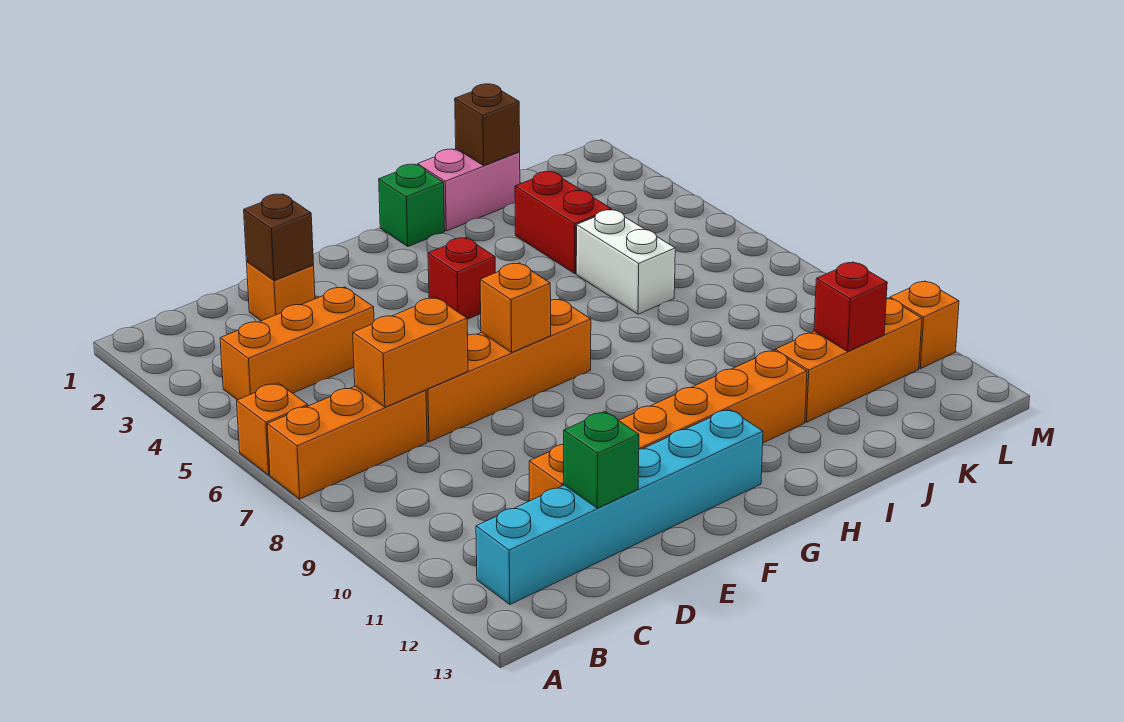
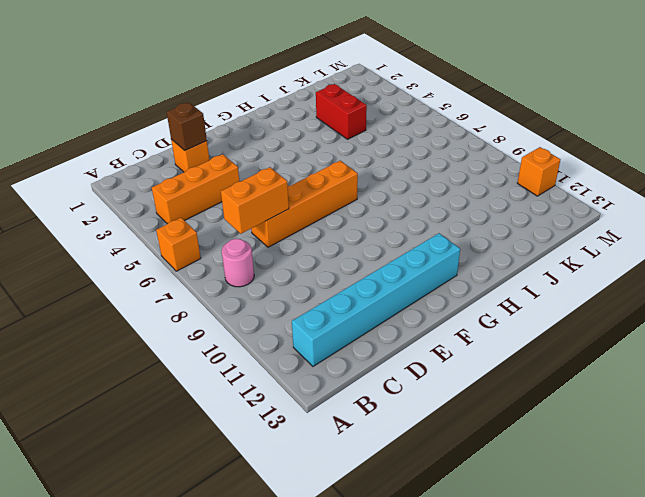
pink round brick B8 level 1 -> none
none -> orange brick A7:C7 level 1
none -> orange brick D11:I11 level 1
none -> red brick G4 level 1

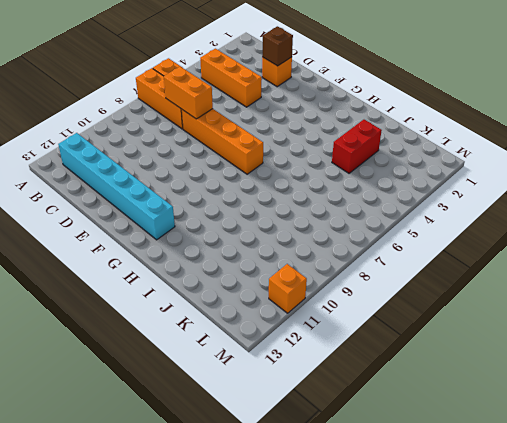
none -> orange brick D11:I11 level 1
none -> red brick G4 level 1
none -> green brick H1 level 1

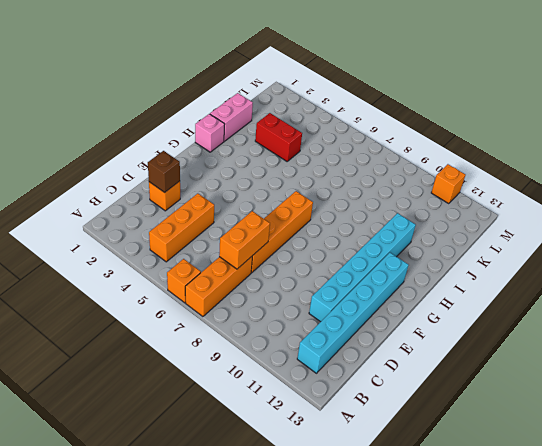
cyan brick D11:I11 level 1 -> orange brick D11:I11 level 1
pink brick H1 level 1 -> green brick H1 level 1
none -> red brick G4 level 1
none -> white brick J5:J6 level 1
none -> orange brick J11:L11 level 1

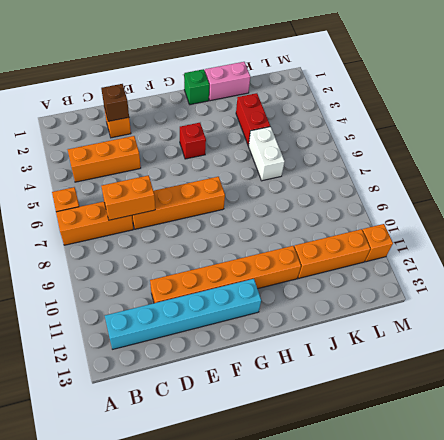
none -> green brick D12 level 2
none -> orange brick F7 level 2
none -> brown brick J1 level 2

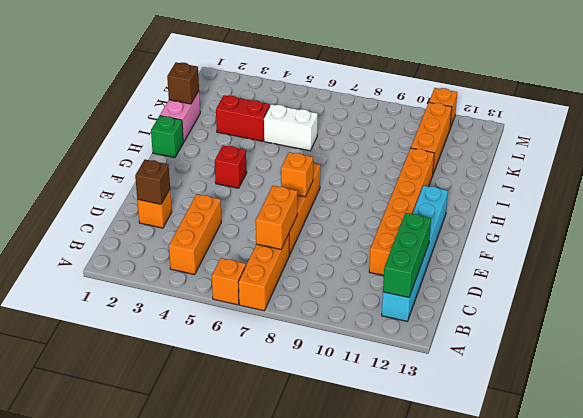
green brick B12:D12 level 2 -> green brick D12 level 2
none -> red brick K11 level 2

